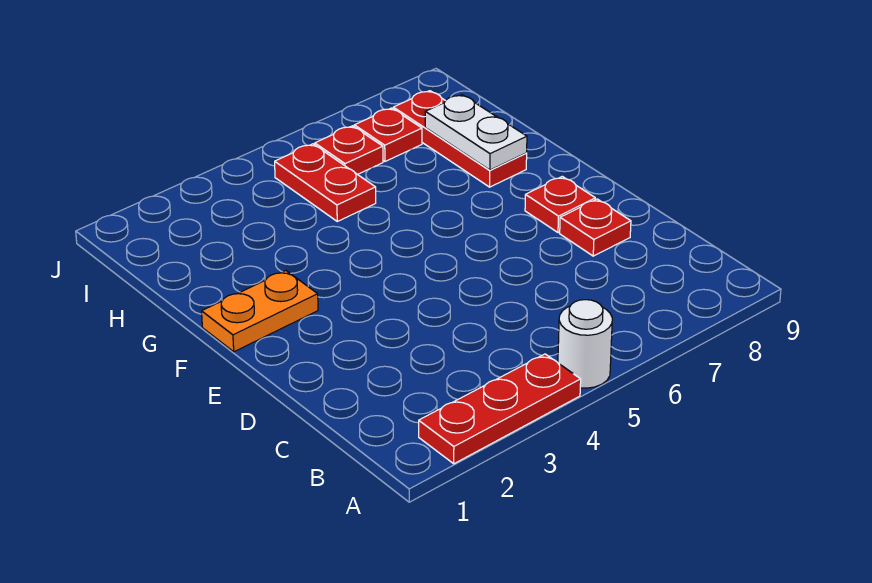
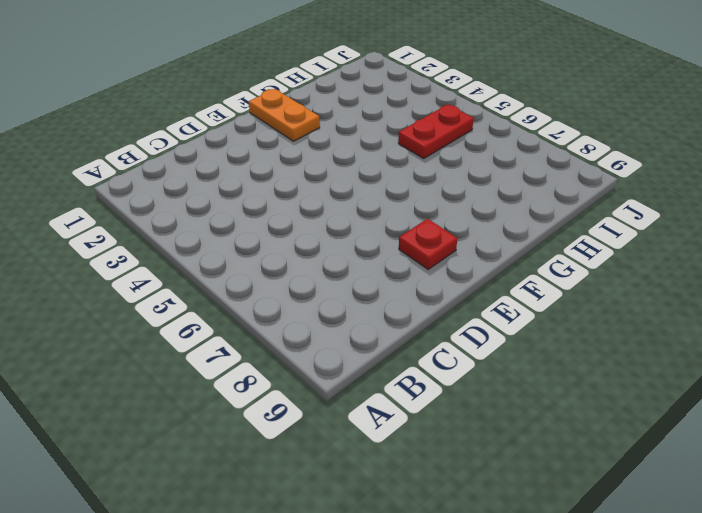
none -> red plate A2:A4 level 1
none -> white round brick A5 level 1

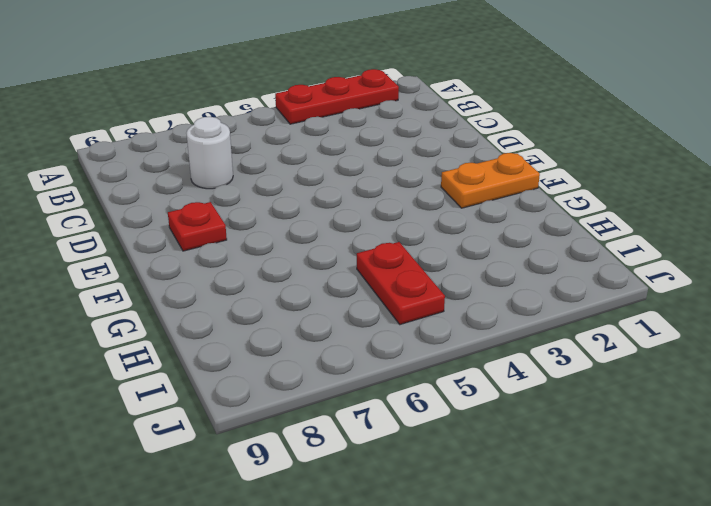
white round brick C7 level 1 -> white round brick A5 level 1
none -> red plate D8 level 1
none -> red plate G8:I8 level 1

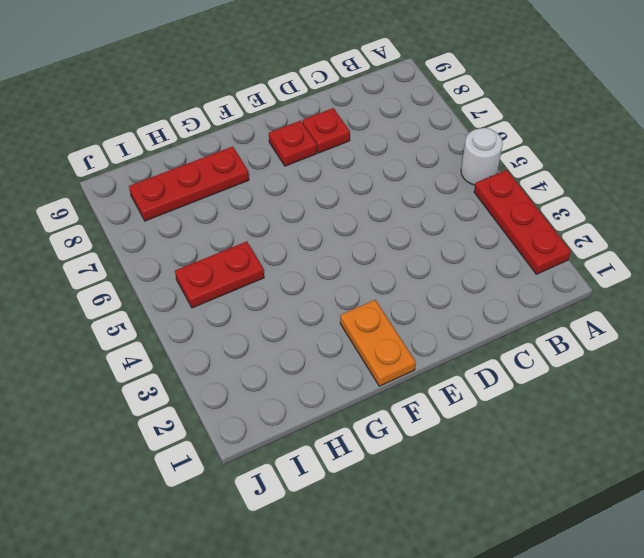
none -> red plate I6 level 1
none -> red plate I7 level 1

